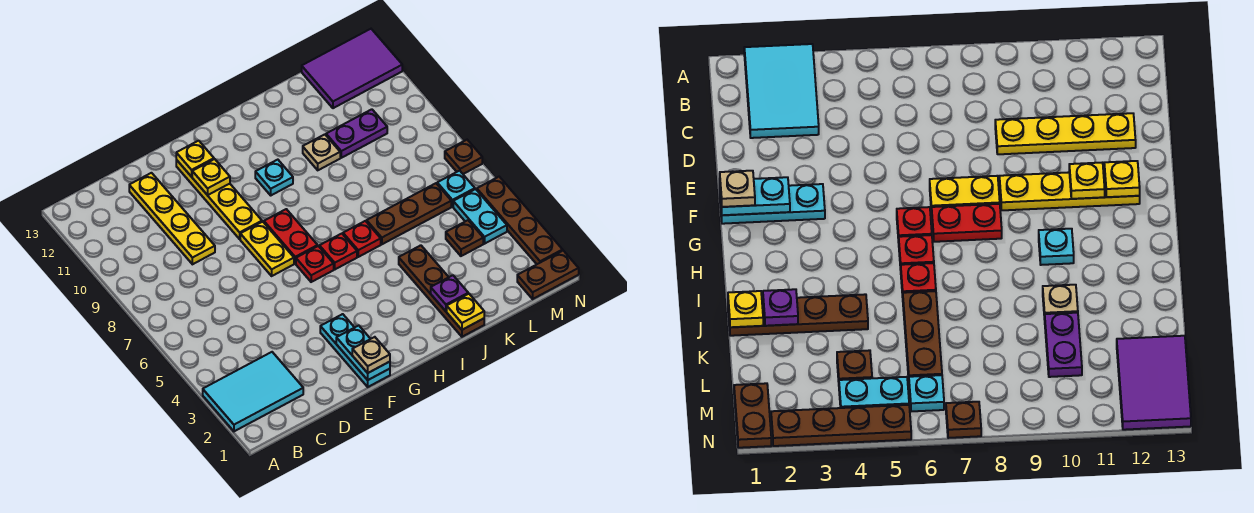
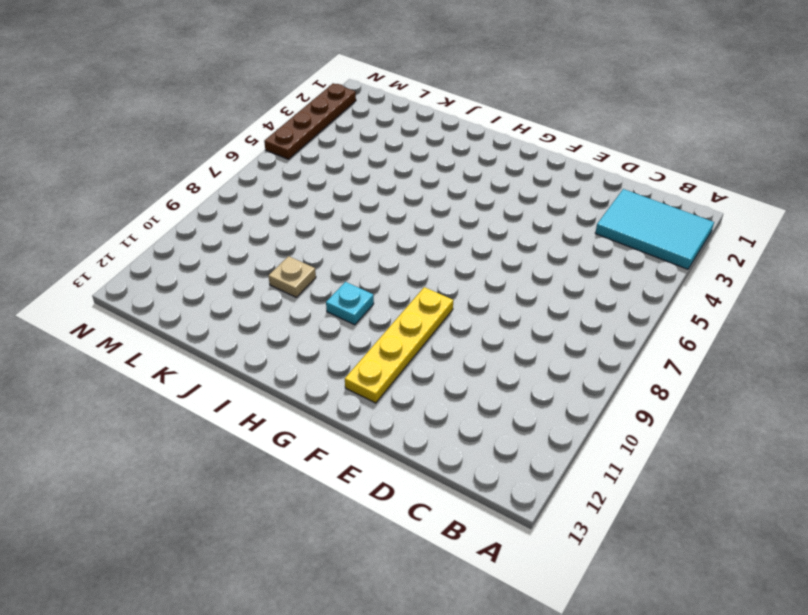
none -> yellow plate D9:D12 level 1
none -> cyan plate F1:F3 level 1
none -> yellow plate F7:F8 level 1

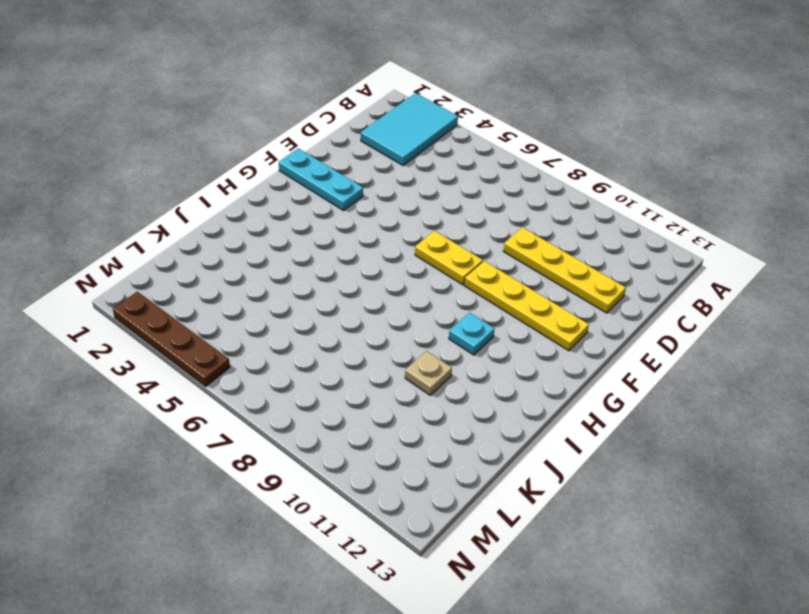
none -> red plate G6 level 1
none -> red plate G7:G8 level 1
none -> red plate H6 level 1

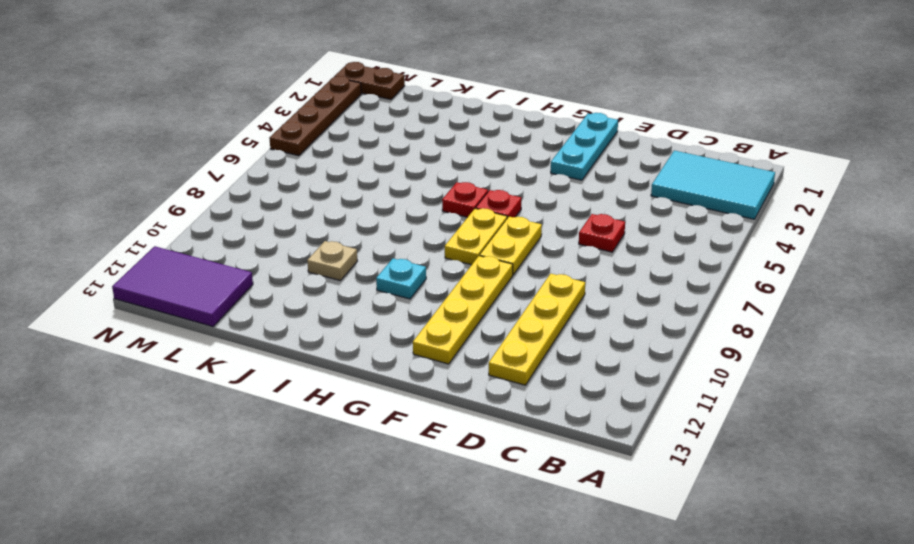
red plate D6 level 1 -> red plate I6 level 1
yellow plate G7:G8 level 1 -> red plate G7:G8 level 1
none -> brown plate J1:J4 level 1
none -> brown plate J6:L6 level 1
none -> purple plate K10:L10 level 1

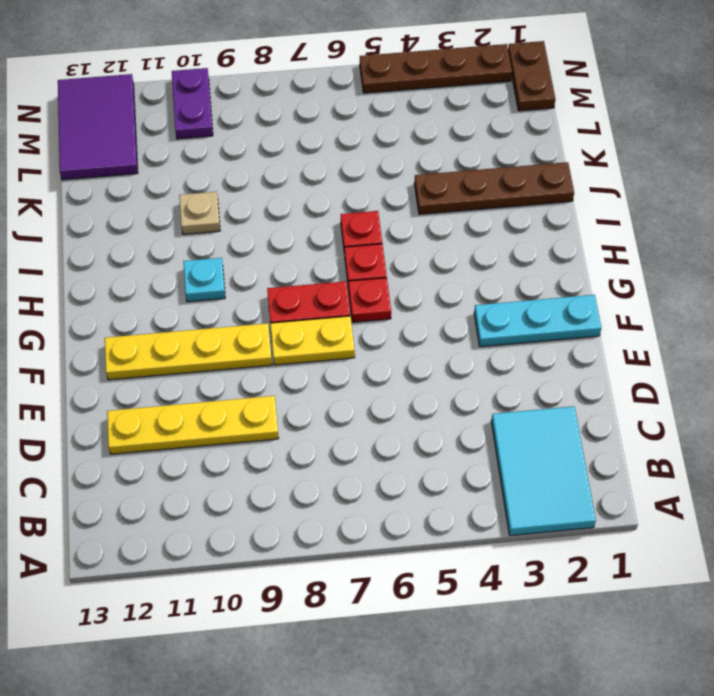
purple plate M10:N10 level 1 -> purple plate K10:L10 level 1
none -> brown plate J6:L6 level 1
none -> brown plate L4 level 1
none -> cyan plate M4:M5 level 1

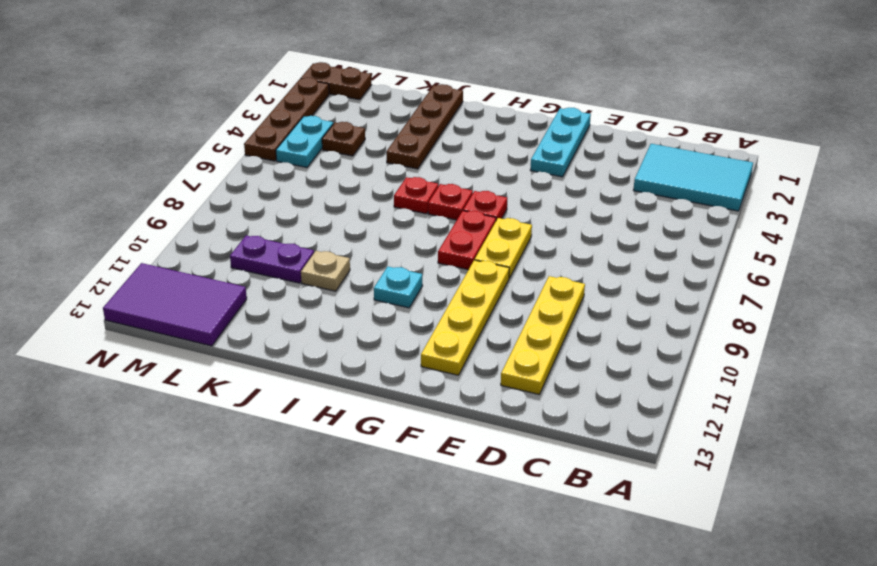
none -> brown plate J6:L6 level 1
none -> cyan plate M6 level 1
none -> brown plate N7 level 1

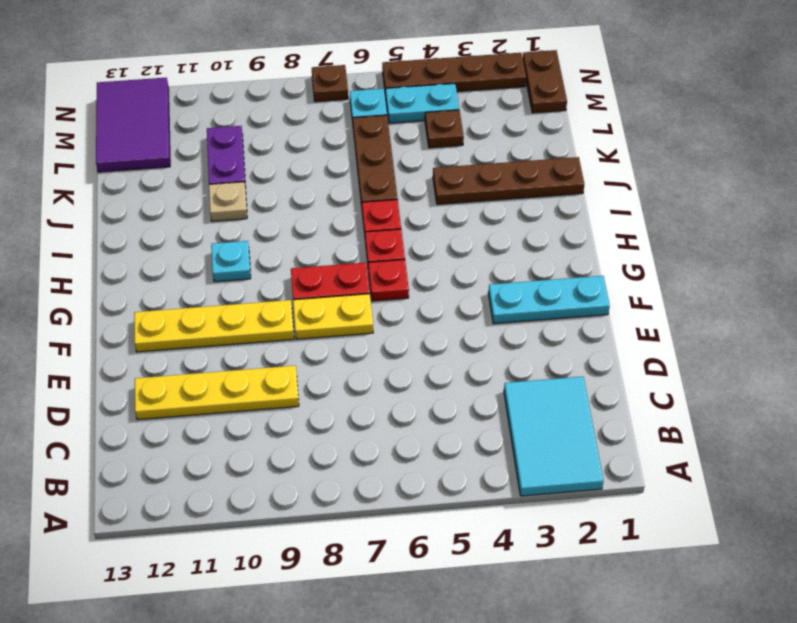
none -> cyan plate F1:F2 level 2
none -> yellow plate F11 level 2
none -> yellow plate F12 level 2

